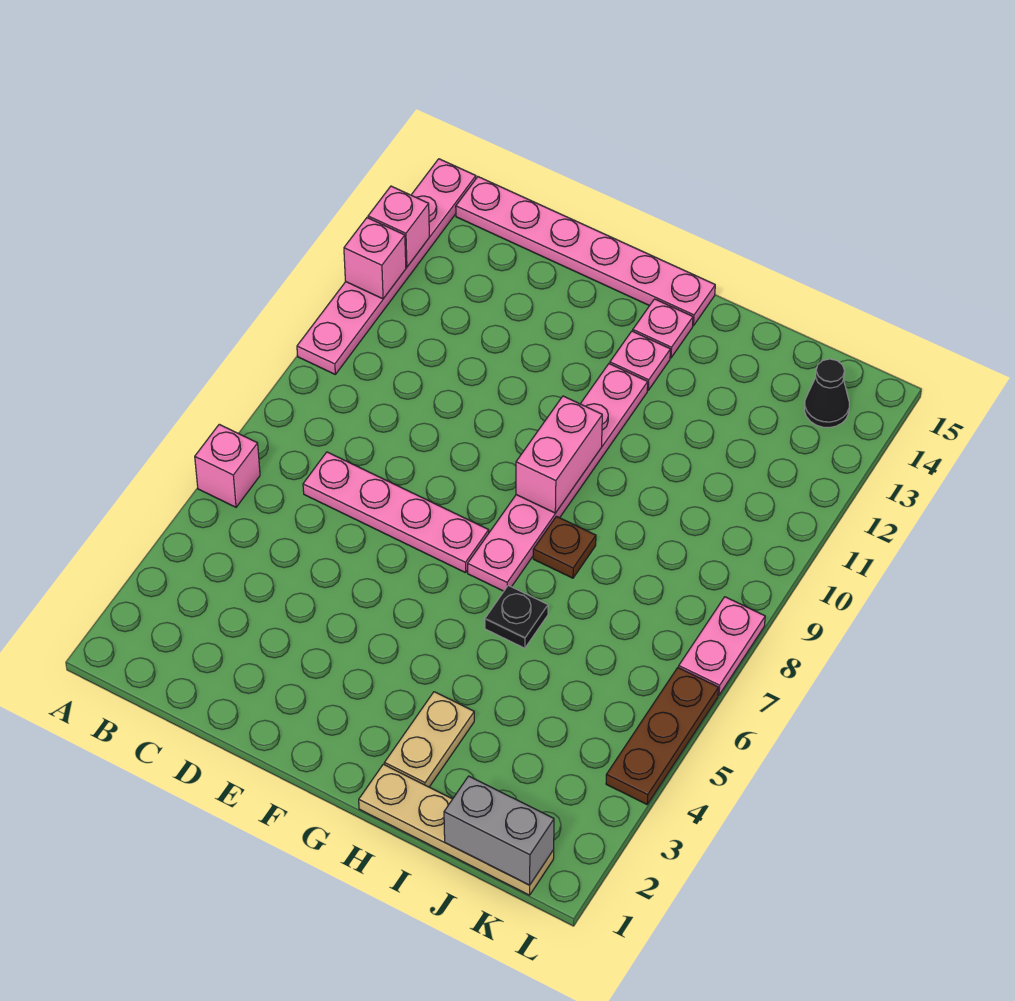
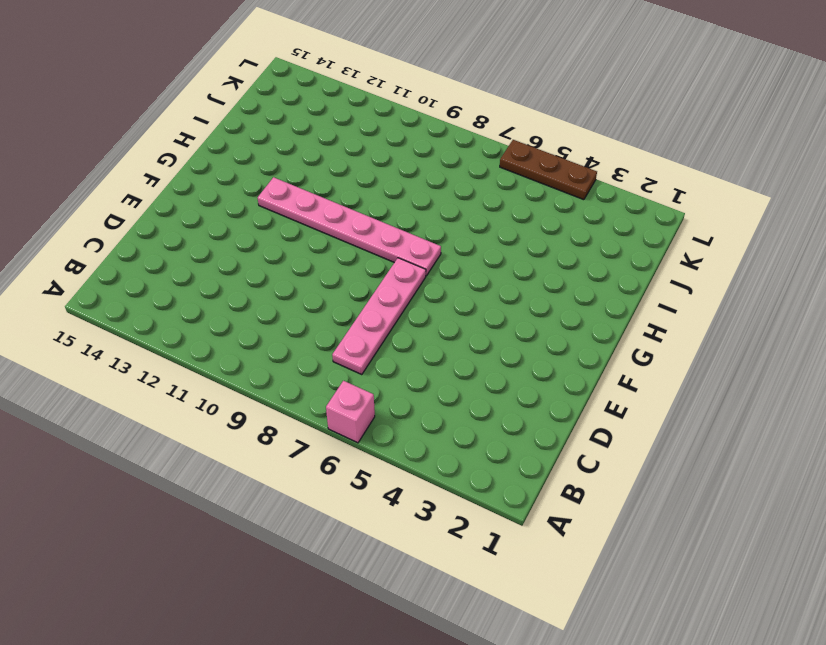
none -> pink plate A10:A15 level 1
none -> pink plate B15:G15 level 1
none -> pink plate G13 level 1

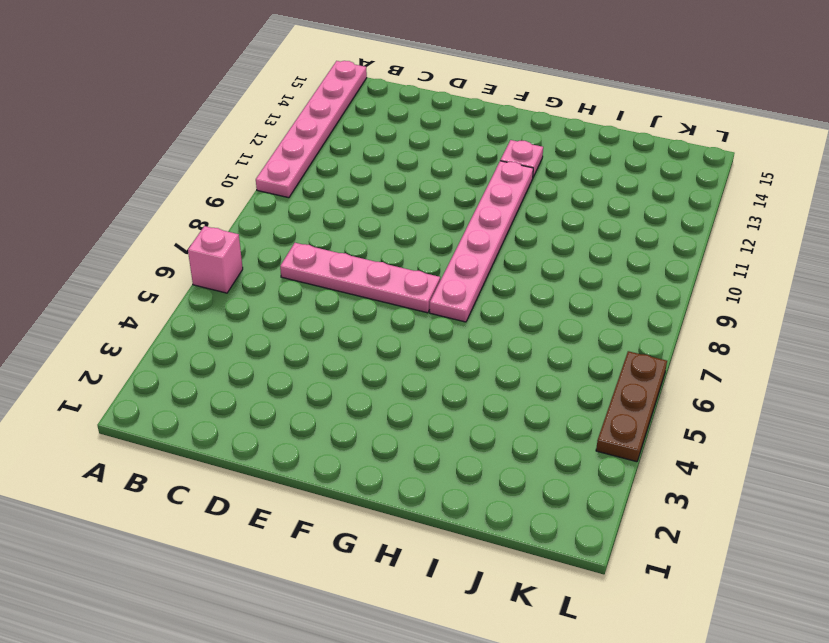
none -> pink plate B15:G15 level 1
none -> pink plate G14 level 1
none -> tan plate H1:K1 level 1

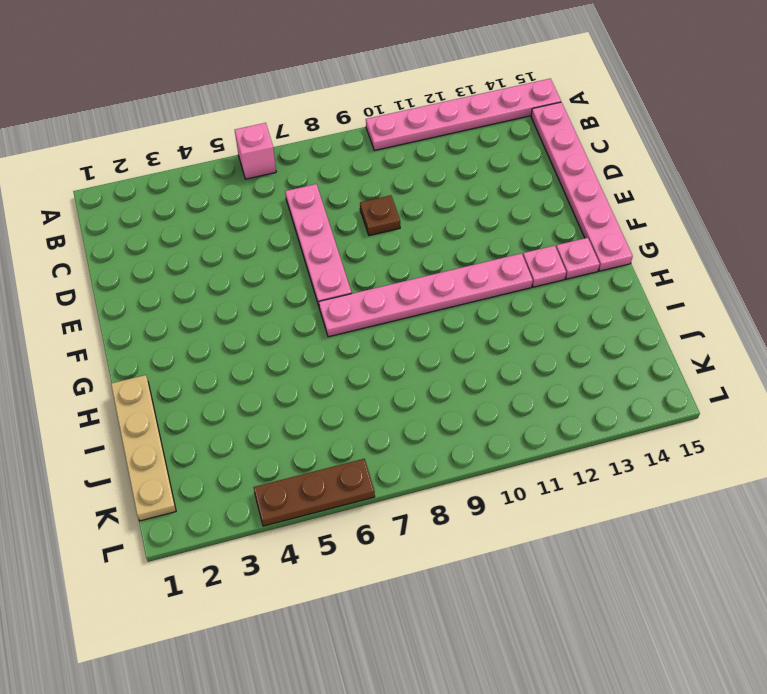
brown plate D9 level 1 -> brown plate H8 level 1
none -> tan plate H2:H3 level 1
none -> black plate H6 level 1
none -> black cone K14 level 1

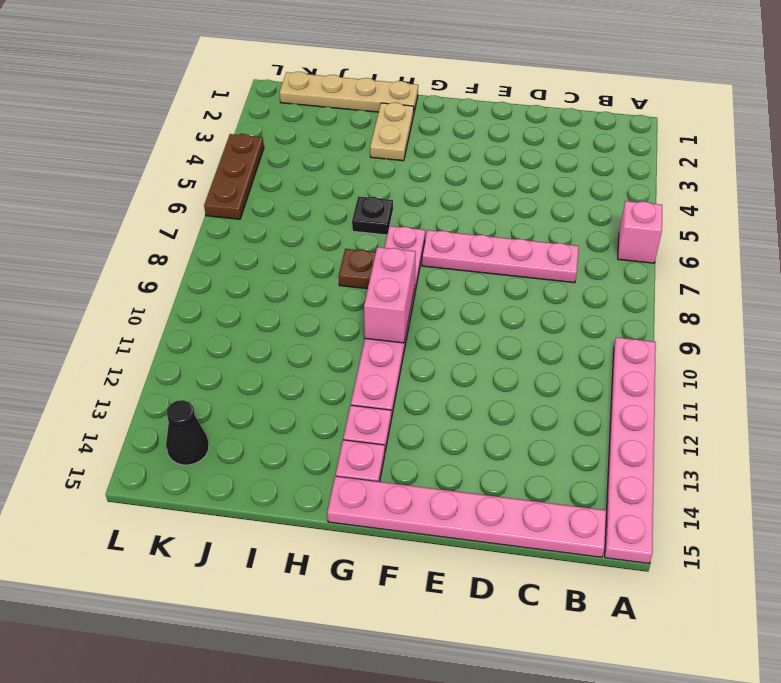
none -> pink plate L7:L8 level 1
none -> pink brick A12 level 2
none -> pink brick A13 level 2

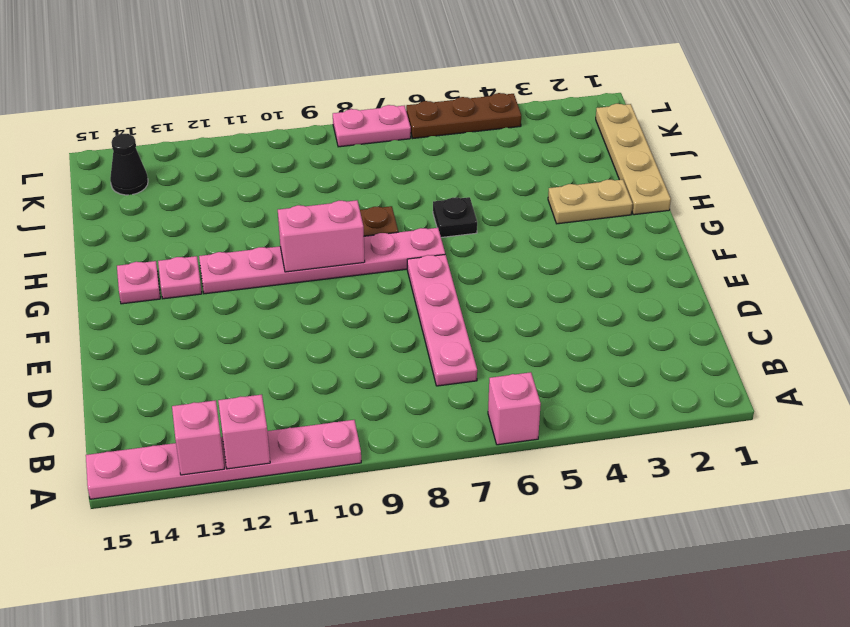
none -> pink plate B15:G15 level 1
none -> grey brick J1:K1 level 2

